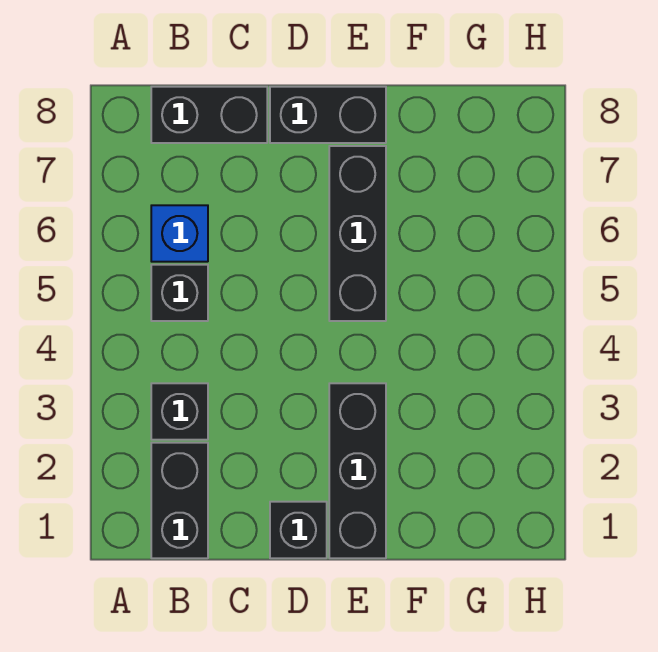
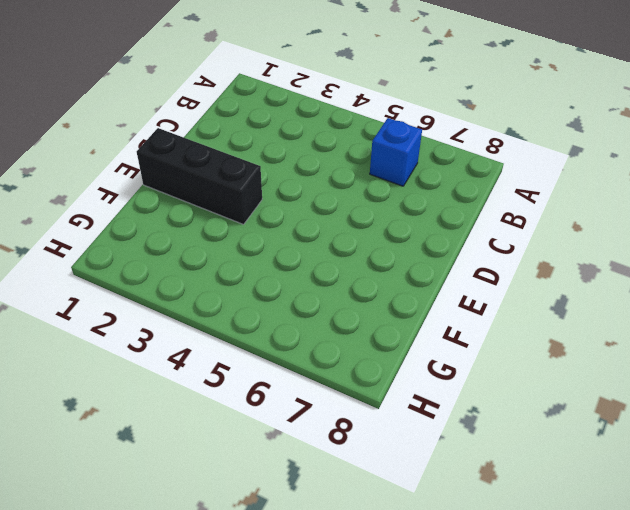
none -> black brick B1:B2 level 1
none -> black brick B3 level 1

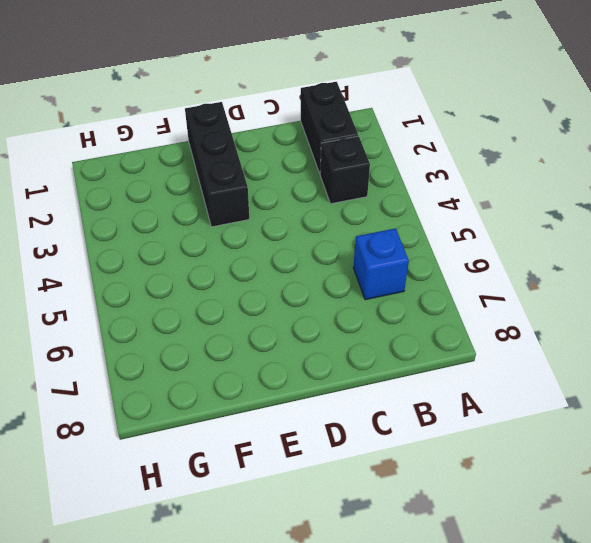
none -> black brick B5 level 1
none -> black brick B8:C8 level 1

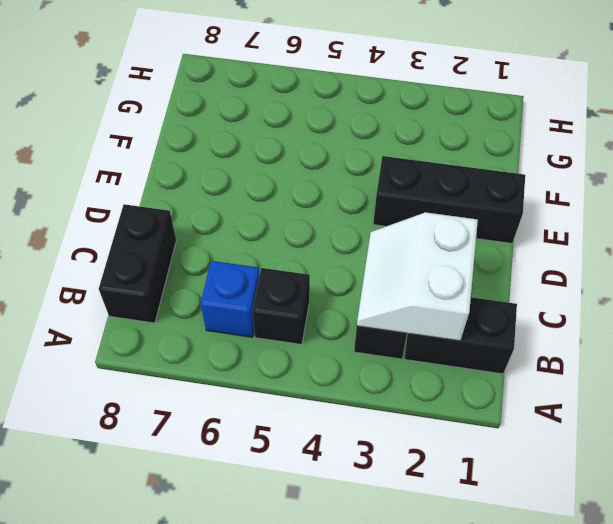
white slope B2:C3 level 2 top 2 -> none
none -> black brick D1 level 1
none -> black brick D8:E8 level 1

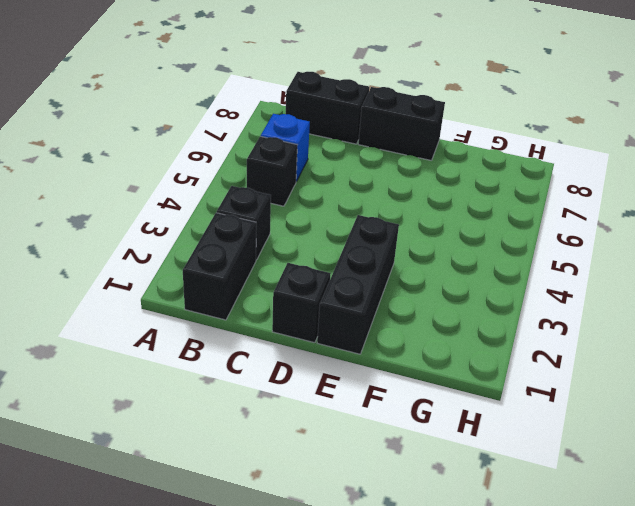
none -> black brick E5:E7 level 1

